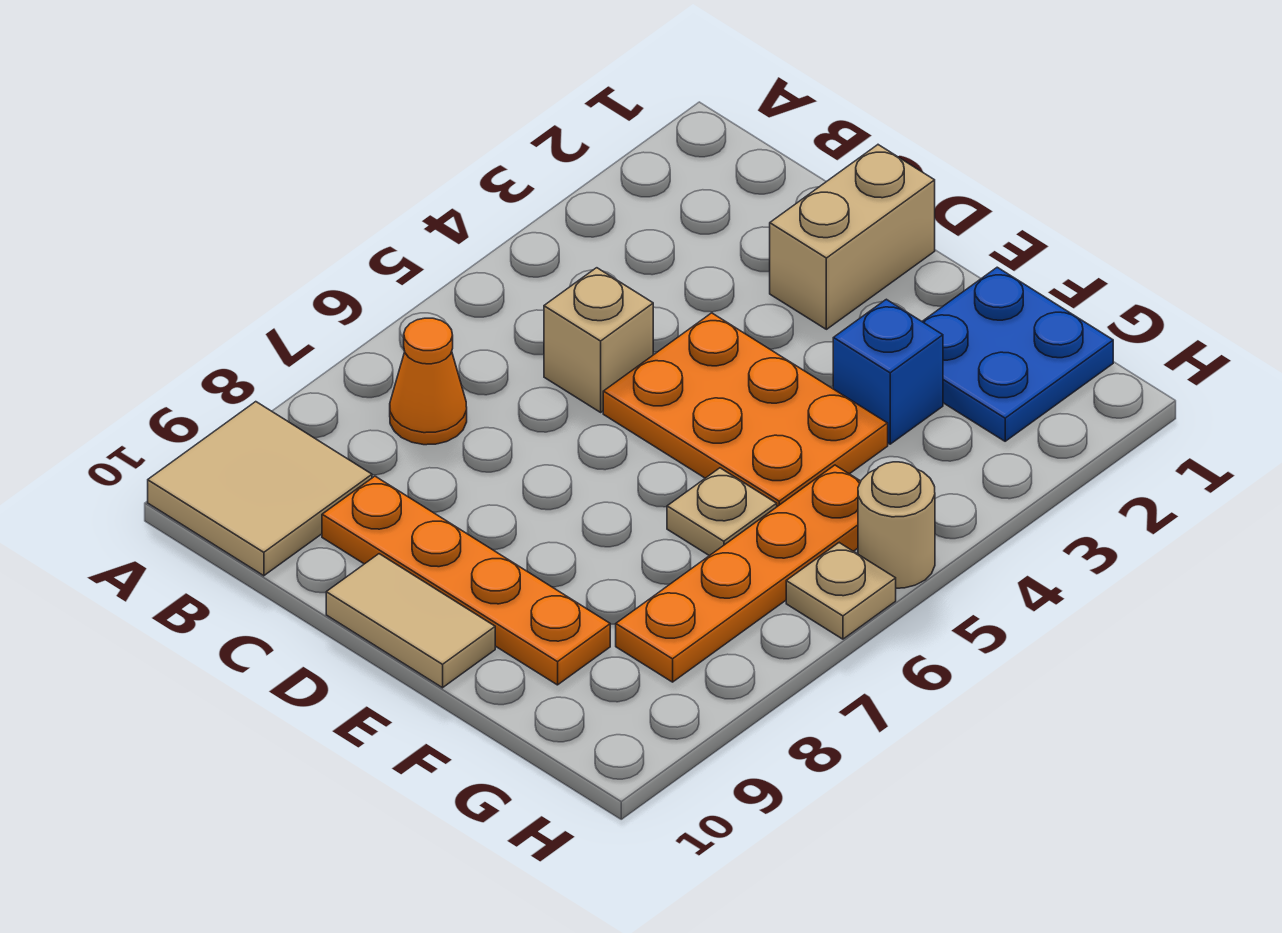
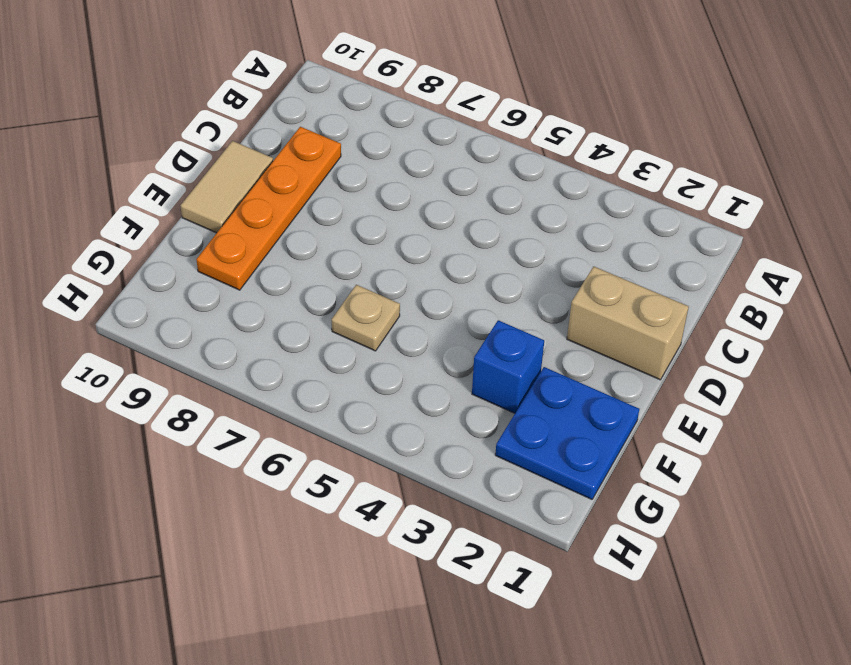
none -> tan tile A9:B10 level 1
none -> orange cone B7 level 1
none -> tan brick C5 level 1

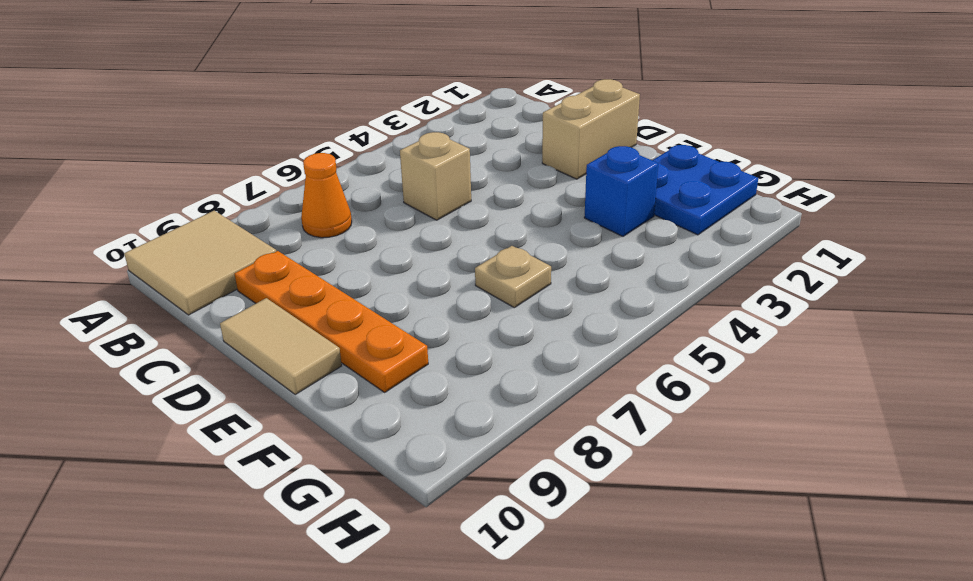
none -> orange plate D4:F5 level 1
none -> orange plate G5:G8 level 1
none -> tan round brick H5 level 1

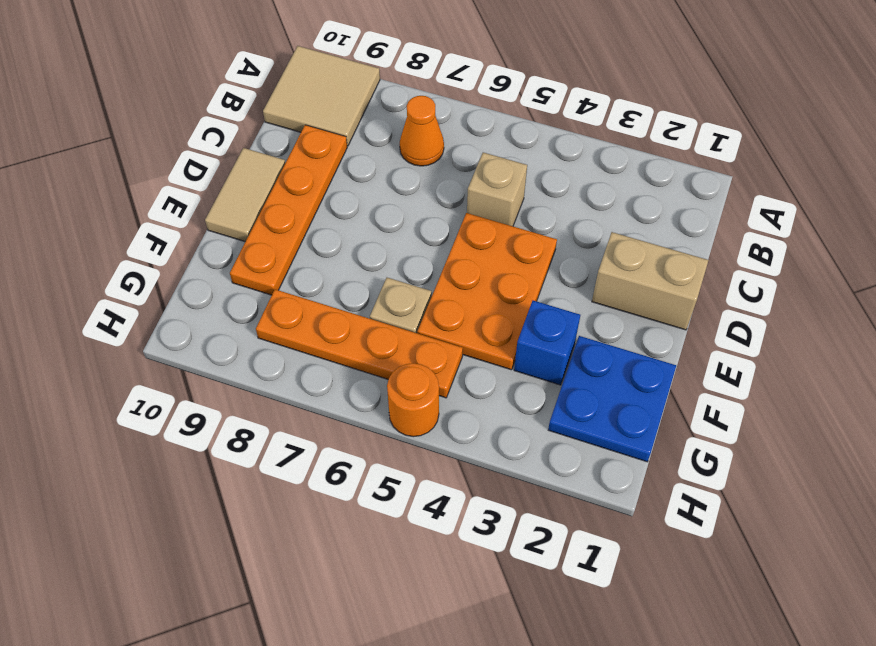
orange round brick H5 level 1 -> tan round brick H5 level 1
none -> tan plate H6 level 1

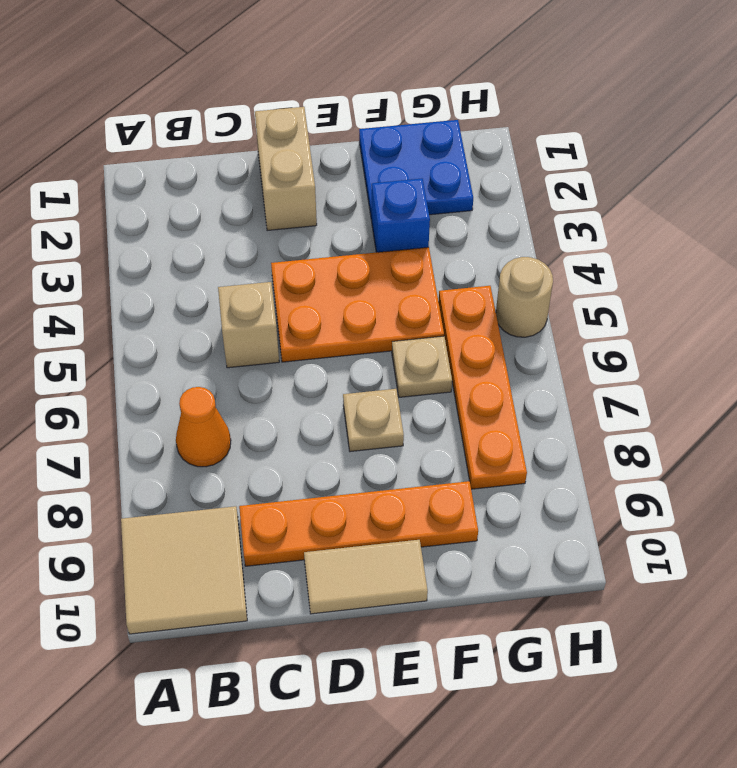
tan plate E7 level 1 -> tan plate H6 level 1

